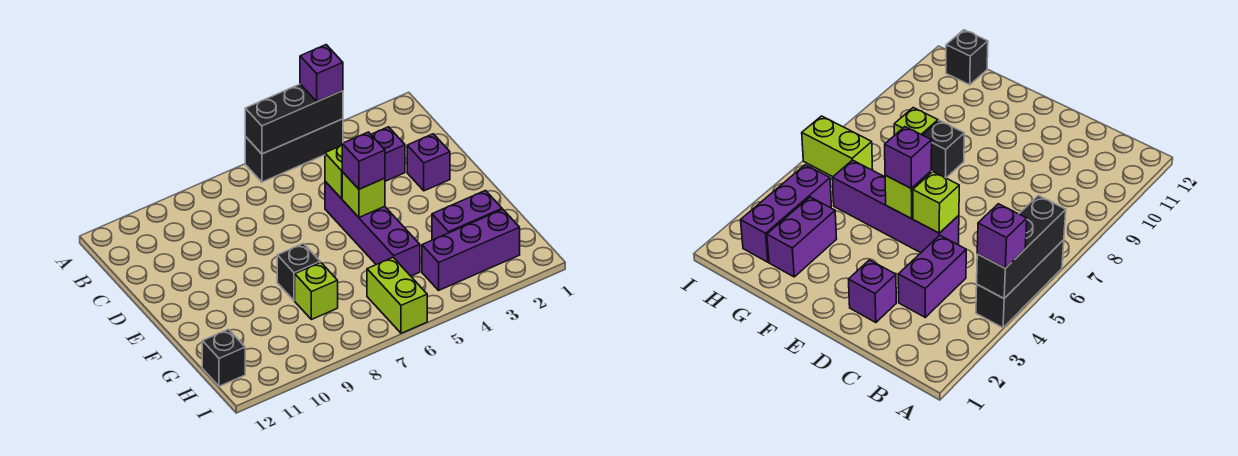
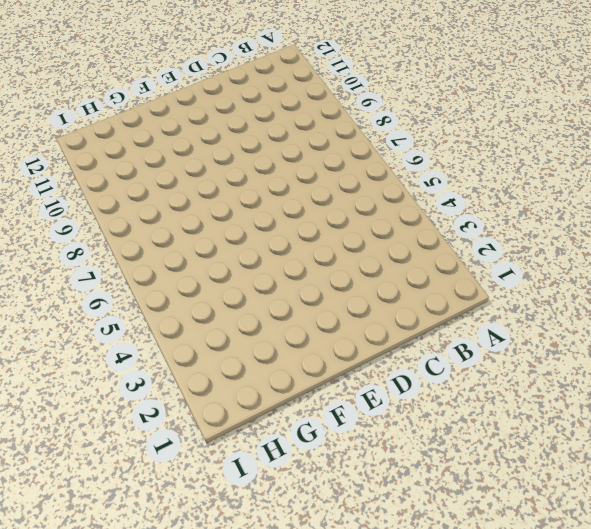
none -> black brick A4:A6 level 1
none -> purple brick C3:C4 level 1
none -> purple brick D2 level 1

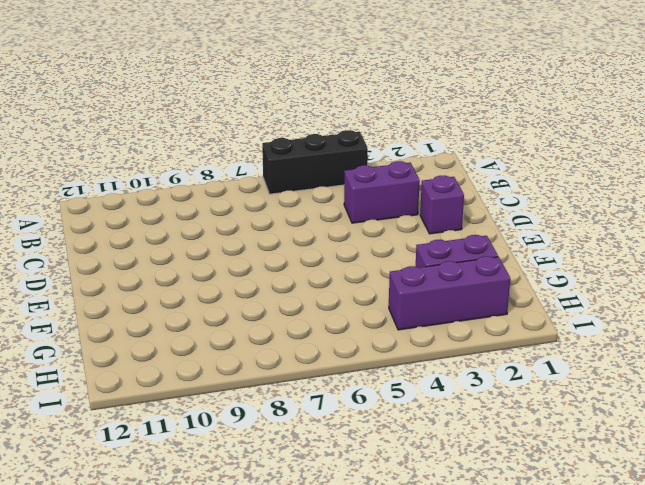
none -> purple brick D5:G5 level 1
none -> black brick F8 level 1
none -> lime brick G8 level 1

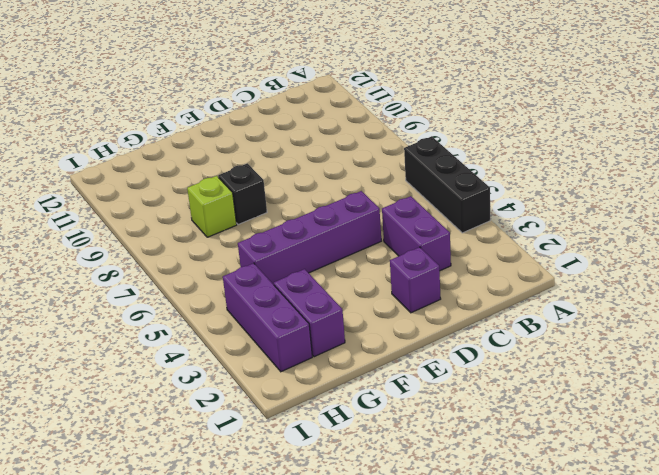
none -> lime brick H6:I6 level 1
none -> black brick H12 level 1
none -> black brick A4:A6 level 2

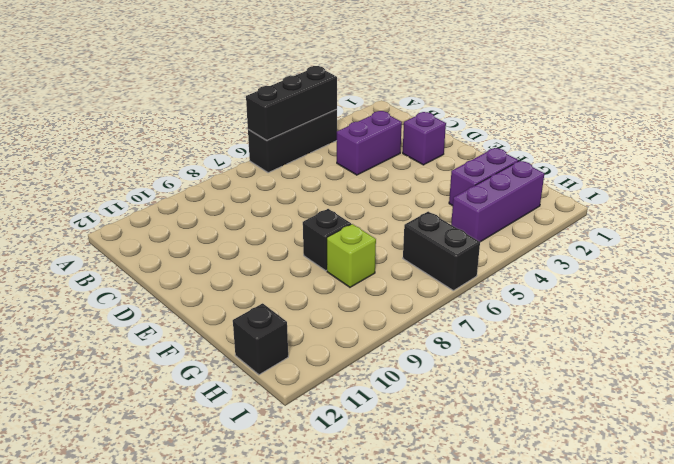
black brick H6:I6 level 1 -> lime brick H6:I6 level 1
none -> purple brick D5:G5 level 1
none -> lime brick D5 level 2
none -> lime brick E5 level 2

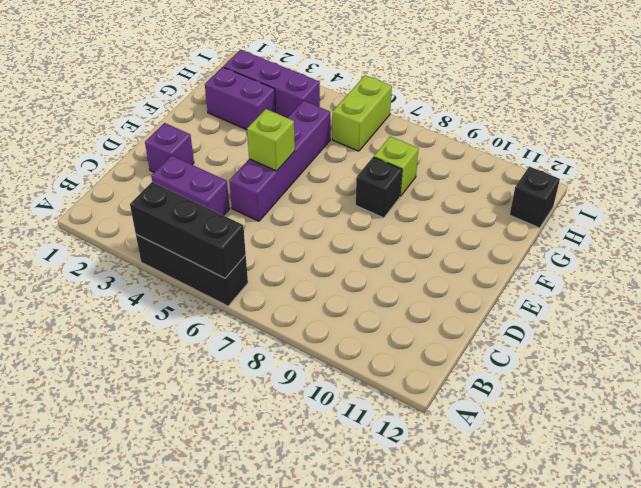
none -> lime brick D5 level 2
none -> purple brick A4 level 3
none -> purple brick E5 level 3

